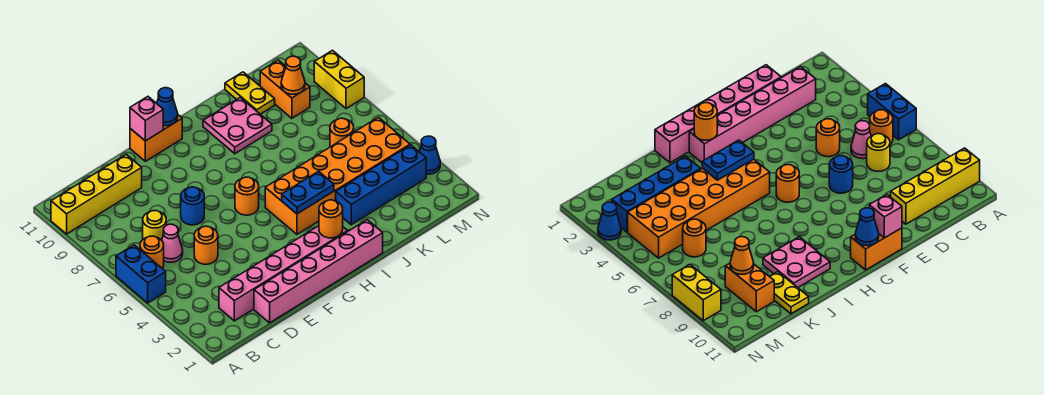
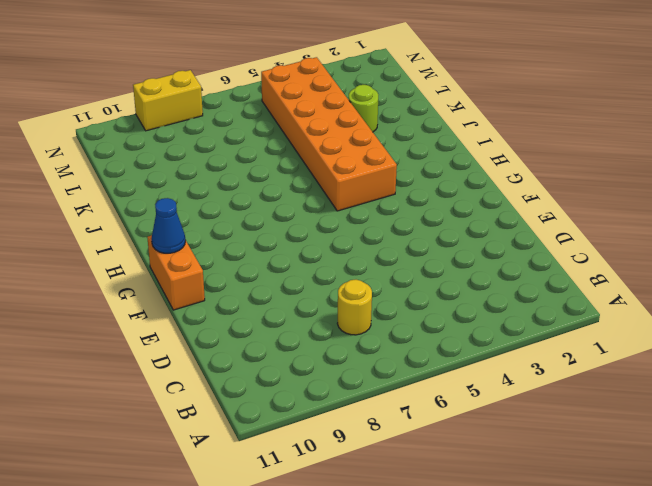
lime round brick K3 level 1 -> blue brick J3:M3 level 1
none -> blue brick A5:A6 level 1
none -> yellow brick A10:D10 level 1
none -> orange round brick B6 level 1

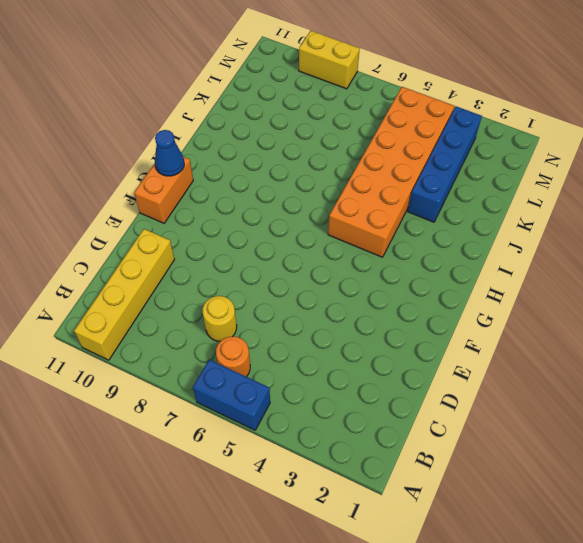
none -> pink brick C2:H2 level 1
none -> pink cone C6 level 1
none -> pink brick D1:I1 level 1

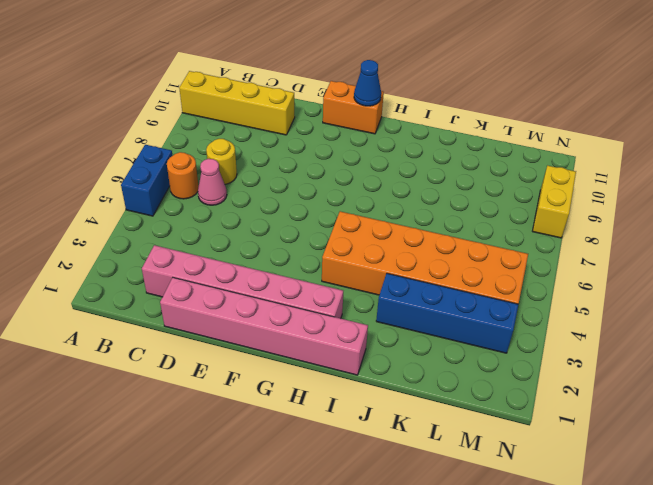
none -> orange round brick D5 level 1
none -> blue round brick E7 level 1
none -> orange round brick G6 level 1

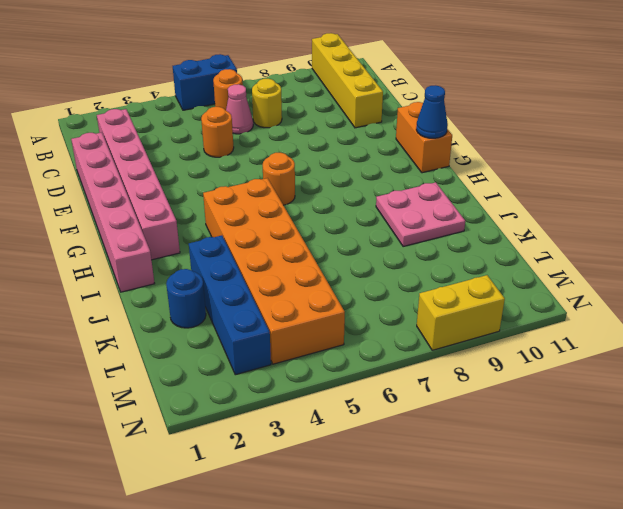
blue round brick K2 level 1 -> blue round brick E7 level 1
none -> yellow plate K10:K11 level 1
none -> orange round brick L6 level 1
none -> orange brick L9:L10 level 1

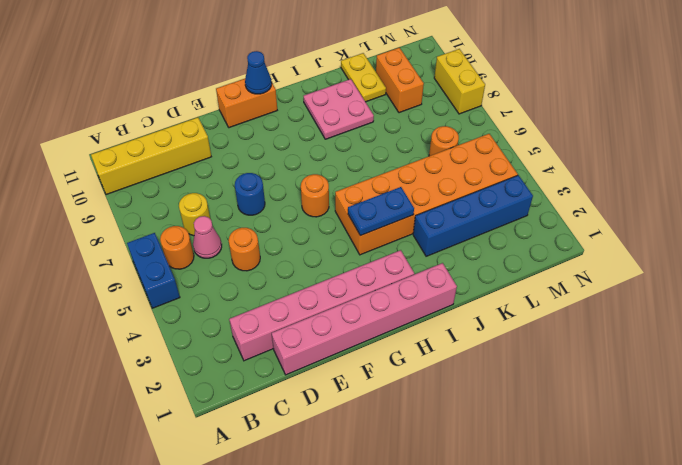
none -> blue cone N3 level 1
none -> pink brick F11 level 2
none -> orange round brick H2 level 2

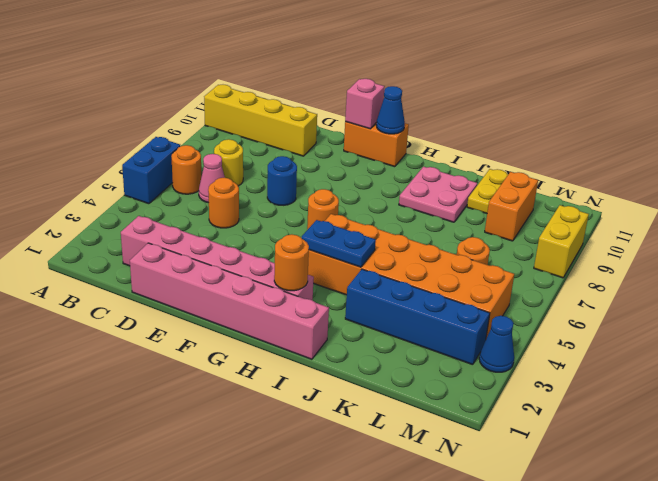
none -> orange cone L9 level 2

